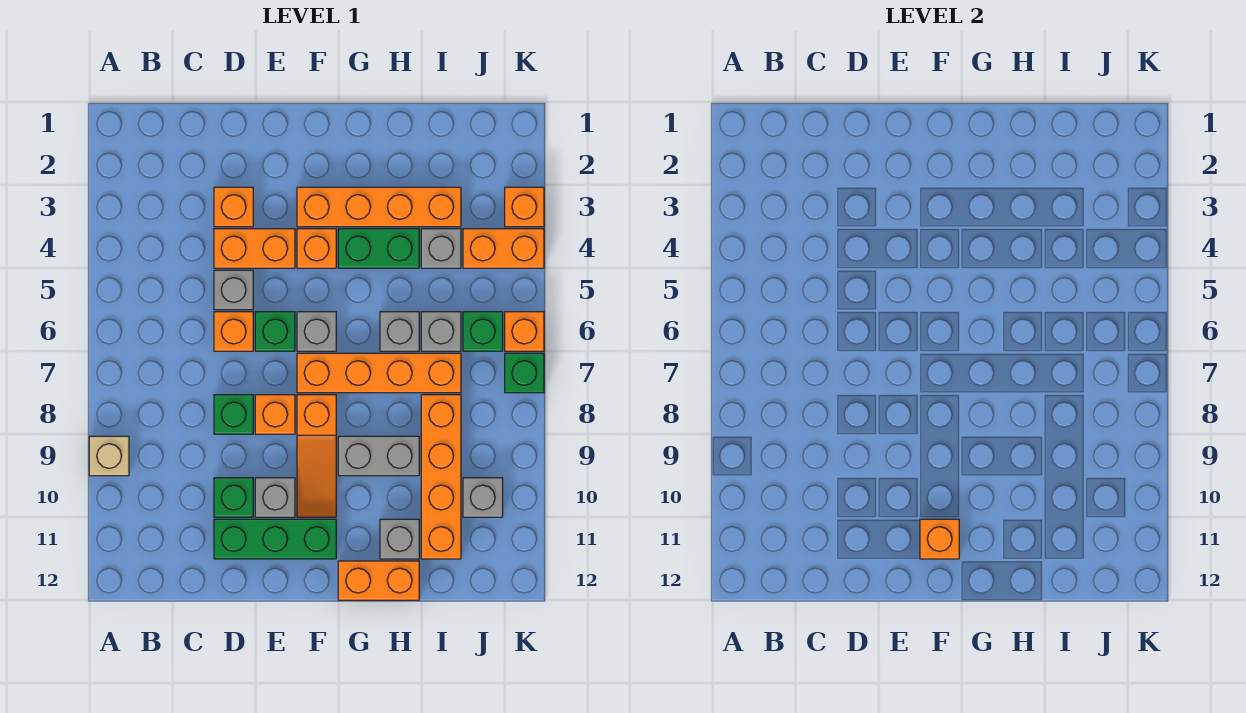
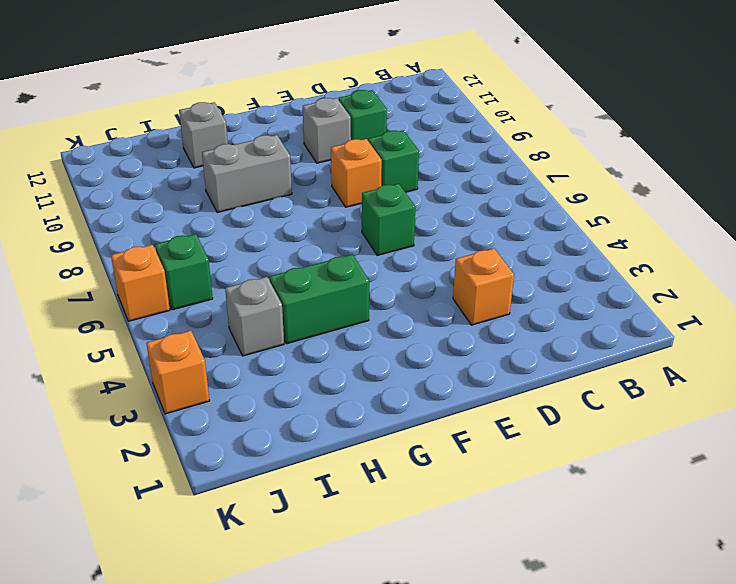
none -> tan brick A9 level 1
none -> orange brick D4:E4 level 1
none -> grey brick D5 level 1
none -> orange brick D6 level 1

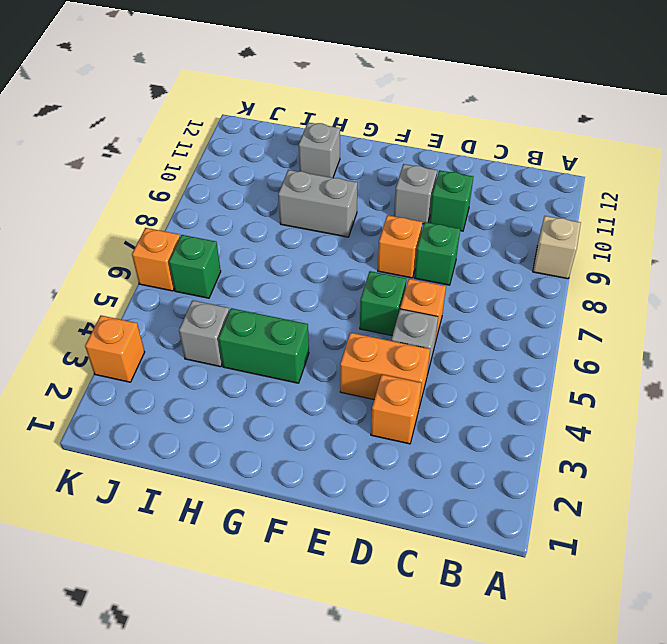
none -> green brick D11:F11 level 1
none -> orange brick F3:I3 level 1
none -> orange brick F4 level 1
none -> grey brick F6 level 1

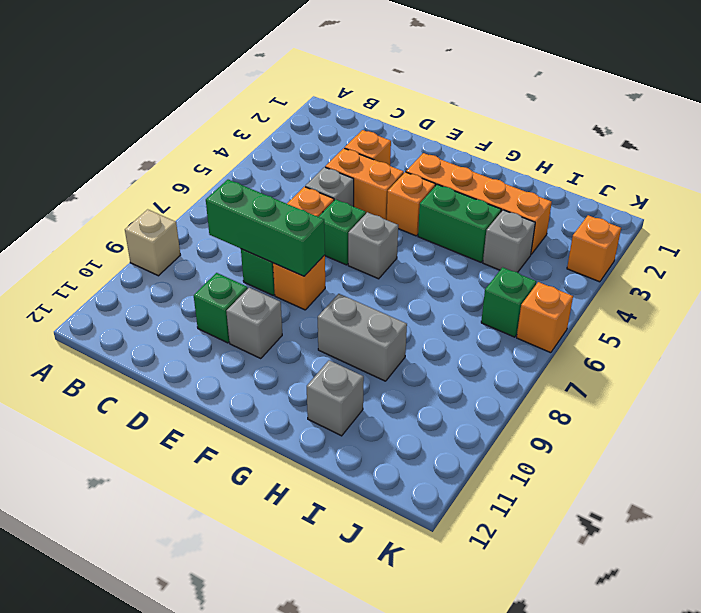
green brick C8:E8 level 2 -> green brick D11:F11 level 1
none -> orange brick F7:I7 level 1
none -> orange slope F8:F10 level 1 top 8
none -> orange brick G12:H12 level 1
none -> grey brick H6 level 1

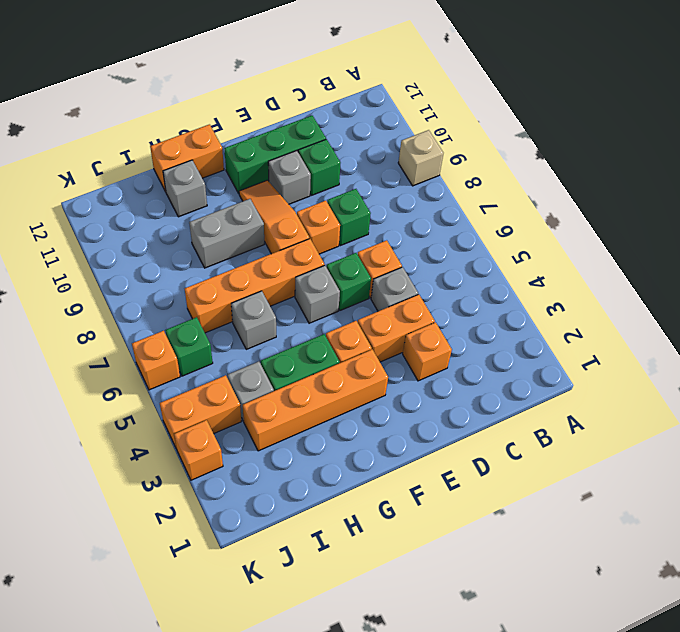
none -> grey brick I6 level 1
none -> orange brick I8:I11 level 1
none -> grey brick J10 level 1
none -> green brick K7 level 1

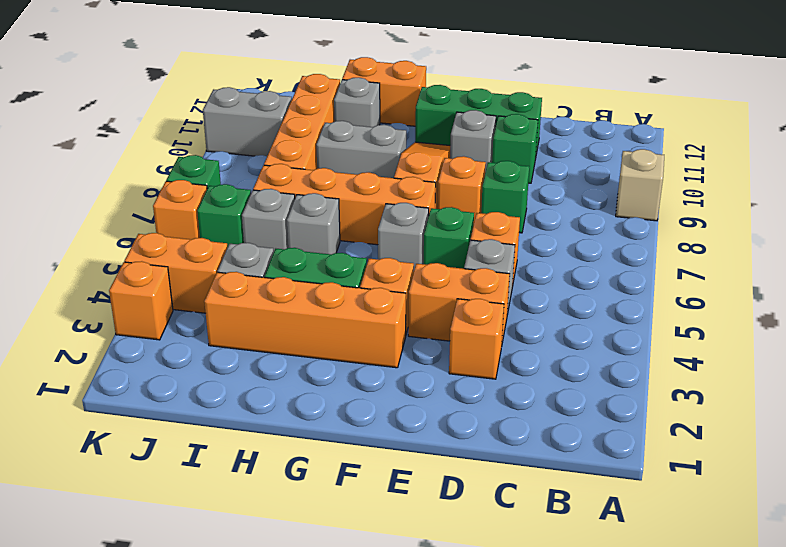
grey brick J10:K10 level 1 -> grey brick J10 level 1
none -> orange brick F11 level 2

